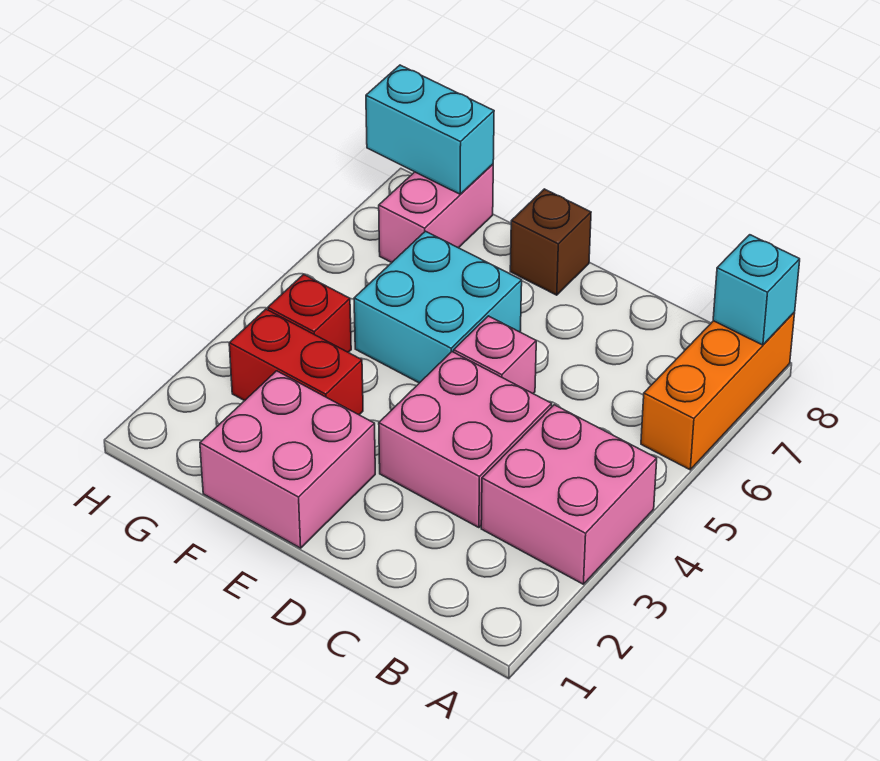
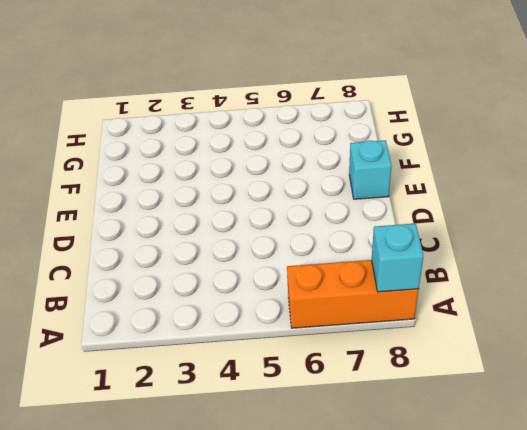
cyan brick E8 level 1 -> brown brick E8 level 1
none -> pink brick A3:B4 level 1
none -> pink brick C3:D4 level 1
none -> pink brick D5 level 1

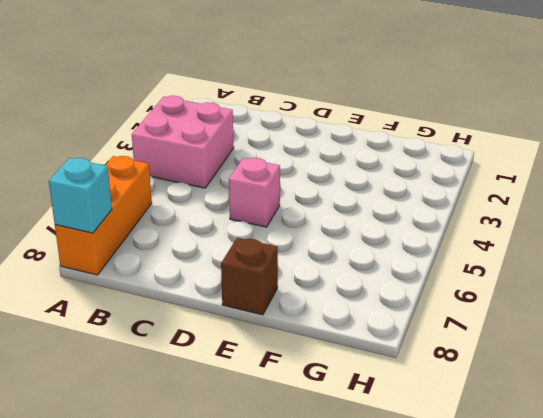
none -> pink brick C3:D4 level 1
none -> pink brick E1:F2 level 1
none -> cyan brick E5:F6 level 1

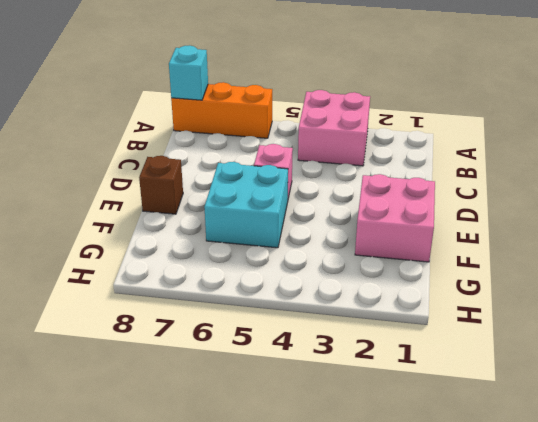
none -> pink brick C3:D4 level 1
none -> red brick F3:G3 level 1
none -> red brick G4 level 1

